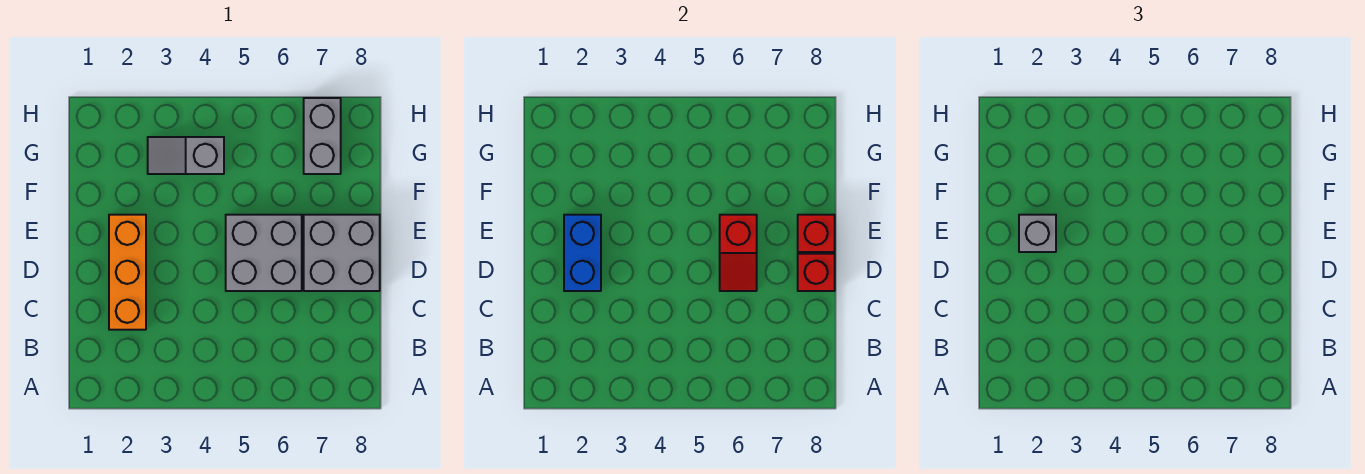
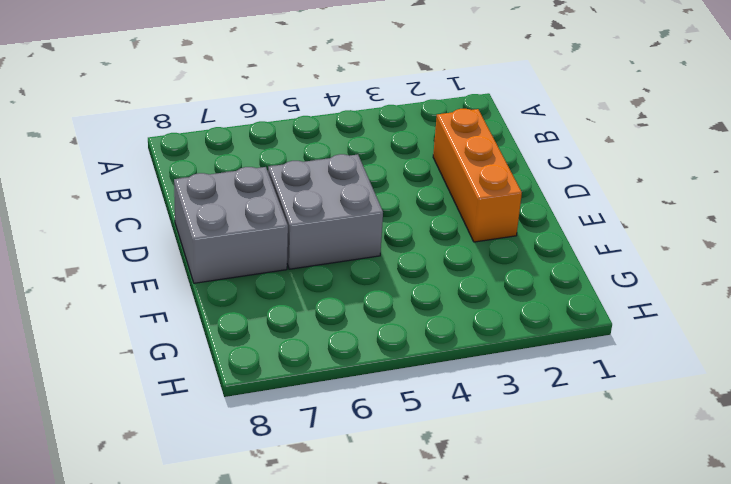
none -> grey slope G3:G4 level 1 top 4
none -> grey brick G7:H7 level 1

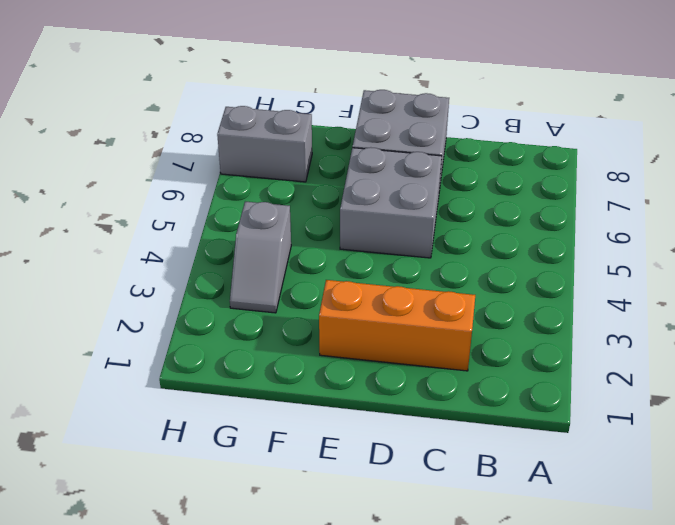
none -> blue brick D2:E2 level 2
none -> red slope D6:E6 level 2 top E

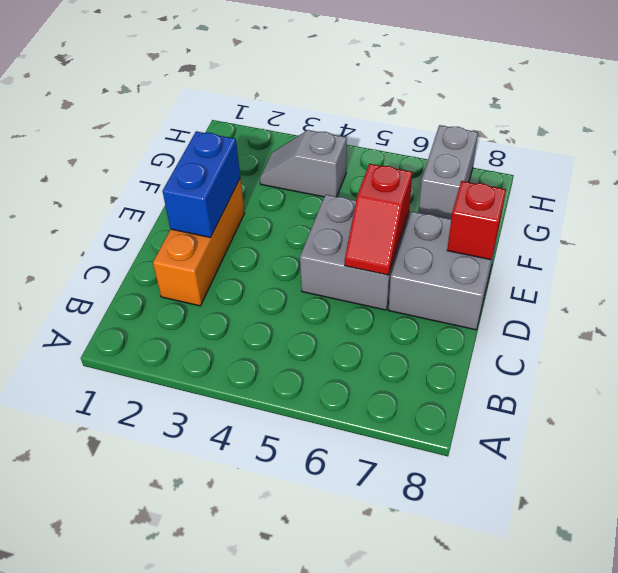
none -> red brick D8 level 2
none -> grey brick E2 level 3

